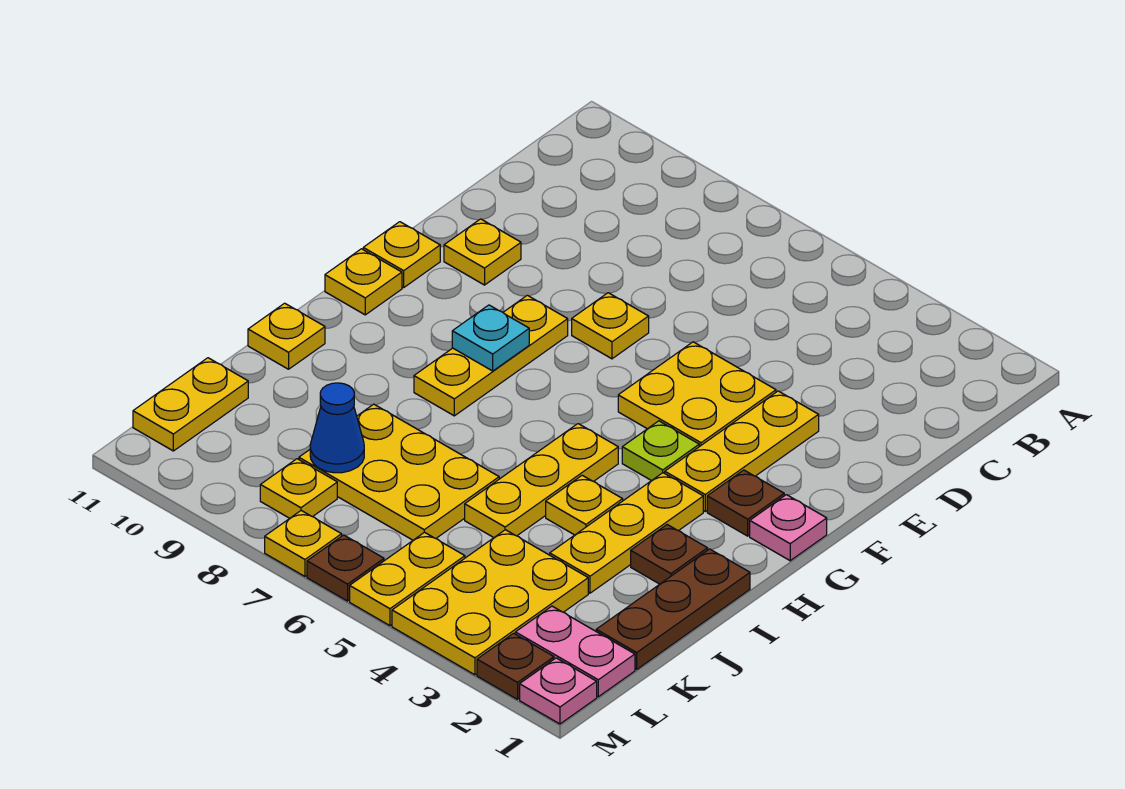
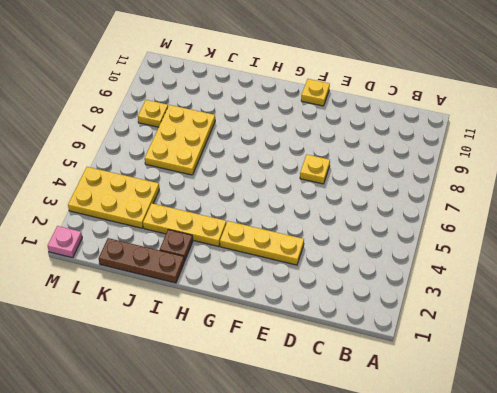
none -> yellow plate E4:F5 level 1
none -> yellow plate E10 level 1
none -> yellow plate F8:H8 level 1

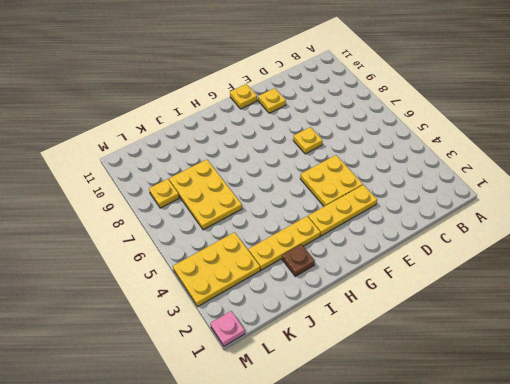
none -> yellow plate F8:H8 level 1
none -> pink plate G1 level 1
none -> brown plate G2 level 1

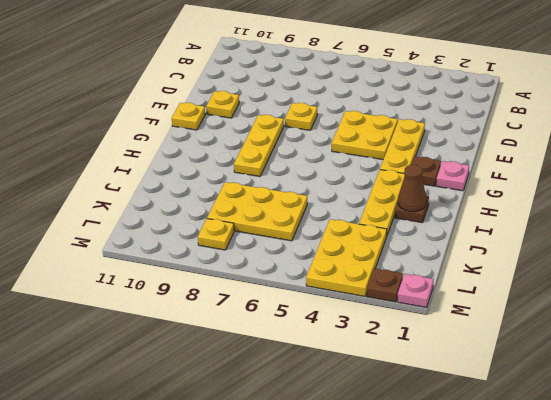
brown cone I2 level 2 -> none
none -> lime plate G4 level 1
none -> yellow plate G11 level 1
none -> yellow plate H5:J5 level 1

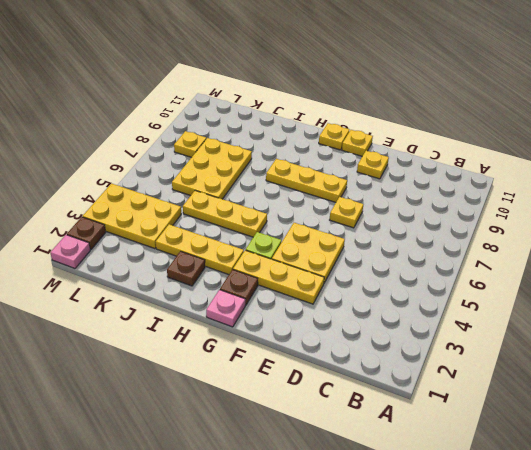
none -> brown plate I1:K1 level 1
none -> yellow plate I4 level 1
none -> yellow plate I11 level 1

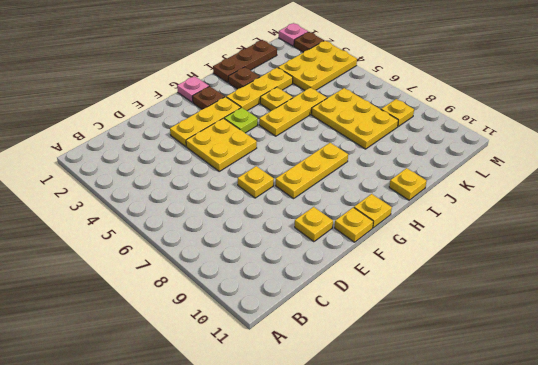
none -> yellow plate K11:L11 level 1
none -> pink plate L1:L2 level 1
none -> yellow plate L5:M5 level 1

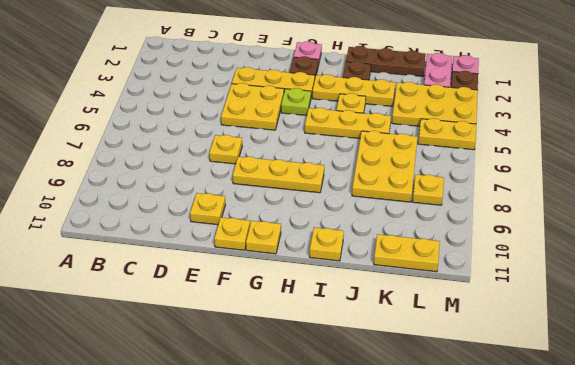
none -> brown plate M6 level 1
none -> yellow plate M7 level 1
none -> cyan plate G8 level 2

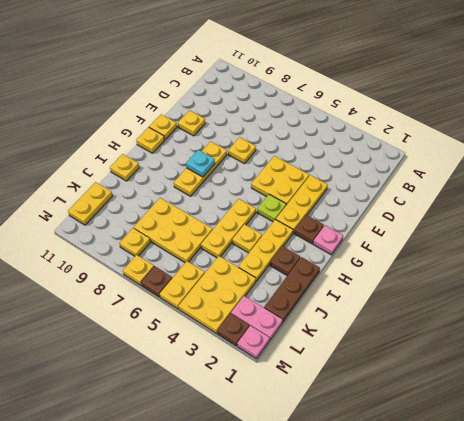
none -> blue cone K8 level 2

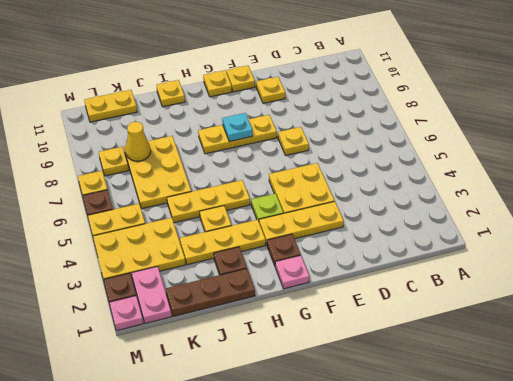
yellow cone K8 level 2 -> blue cone K8 level 2

